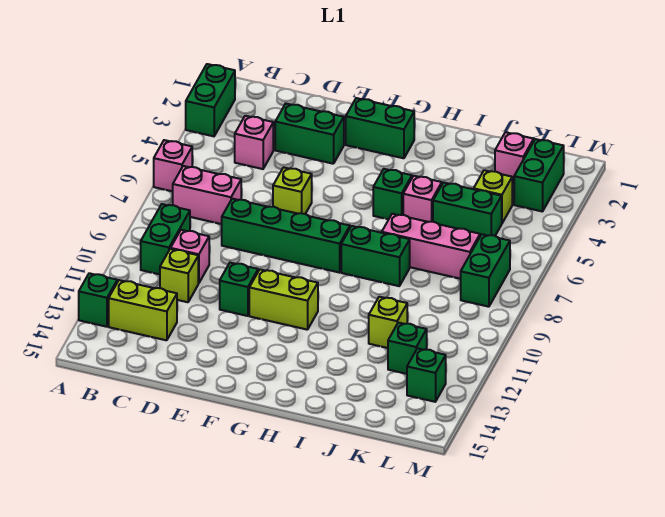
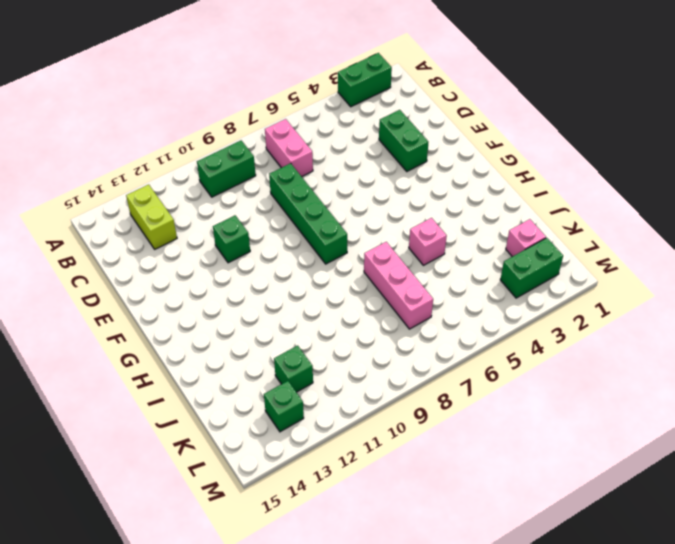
none -> pink brick A6 level 1
none -> green brick A13 level 1
none -> pink brick C4 level 1

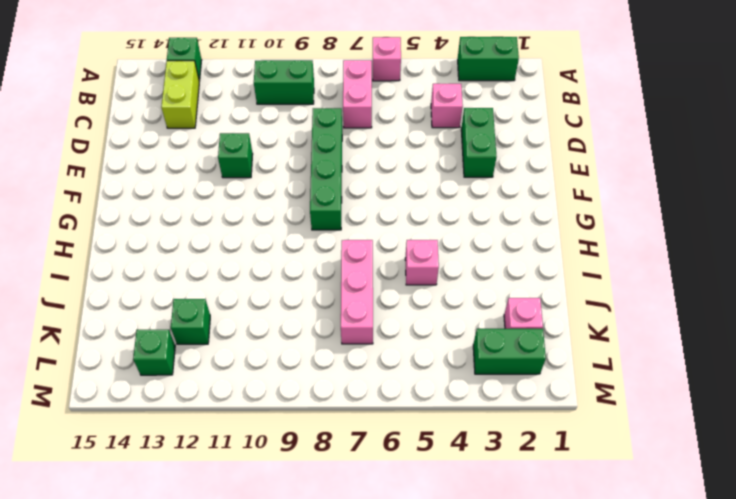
none -> pink brick C10 level 1
none -> lime brick C11 level 1
none -> lime brick E6 level 1

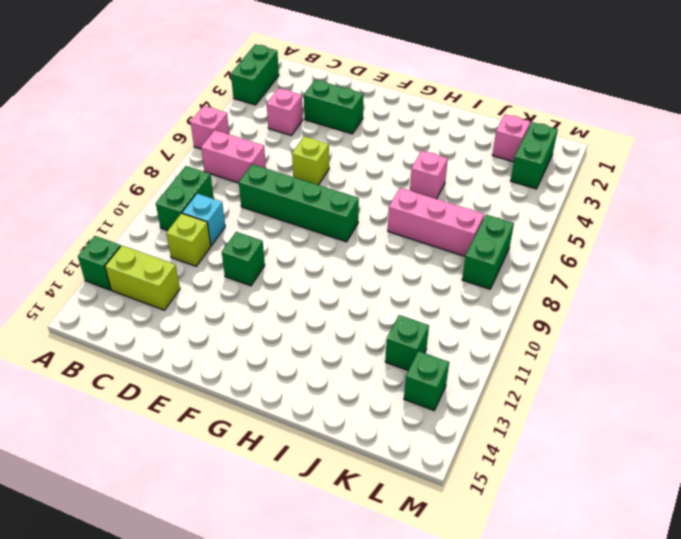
cyan brick C10 level 1 -> pink brick C10 level 1
none -> green brick F2:G2 level 1
none -> lime brick F11:G11 level 1
none -> green brick H5 level 1

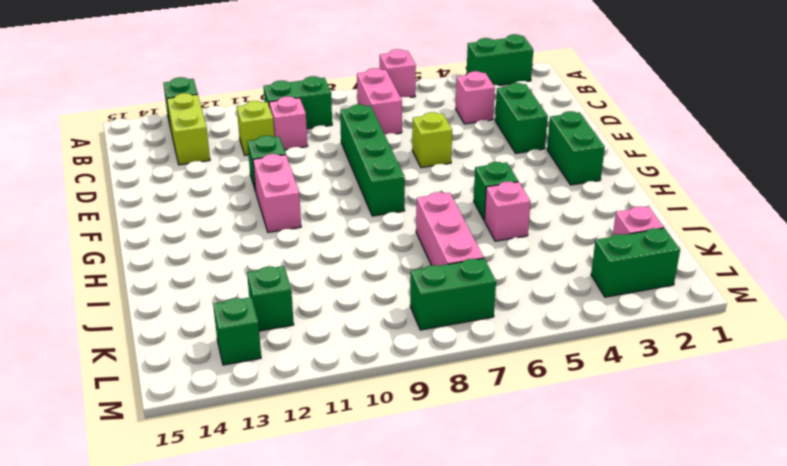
pink brick F11:G11 level 1 -> lime brick F11:G11 level 1
none -> green brick H8:I8 level 1
none -> green brick J5:K5 level 1
none -> lime brick J11 level 1

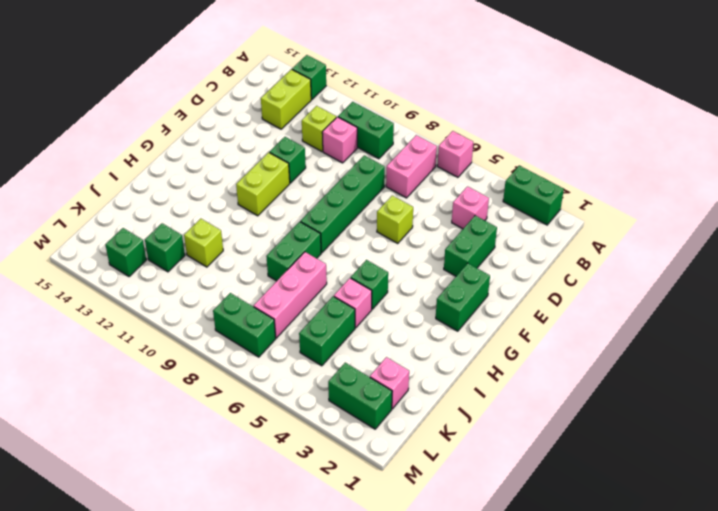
none -> lime brick K4 level 1

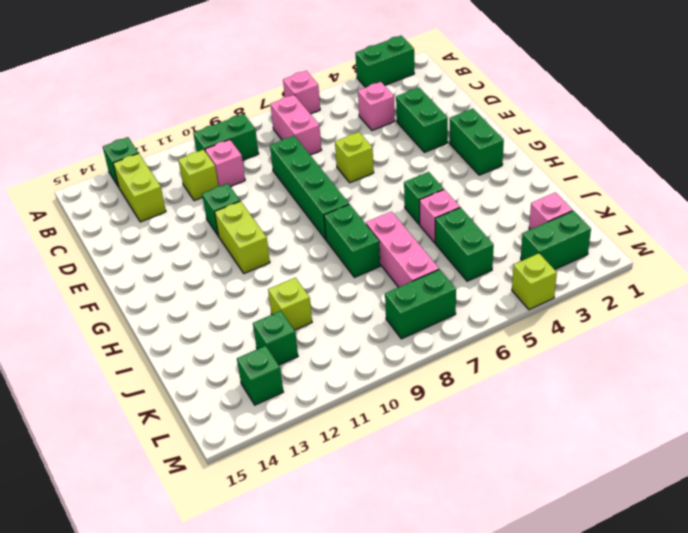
lime brick M4 level 1 -> lime brick K4 level 1

